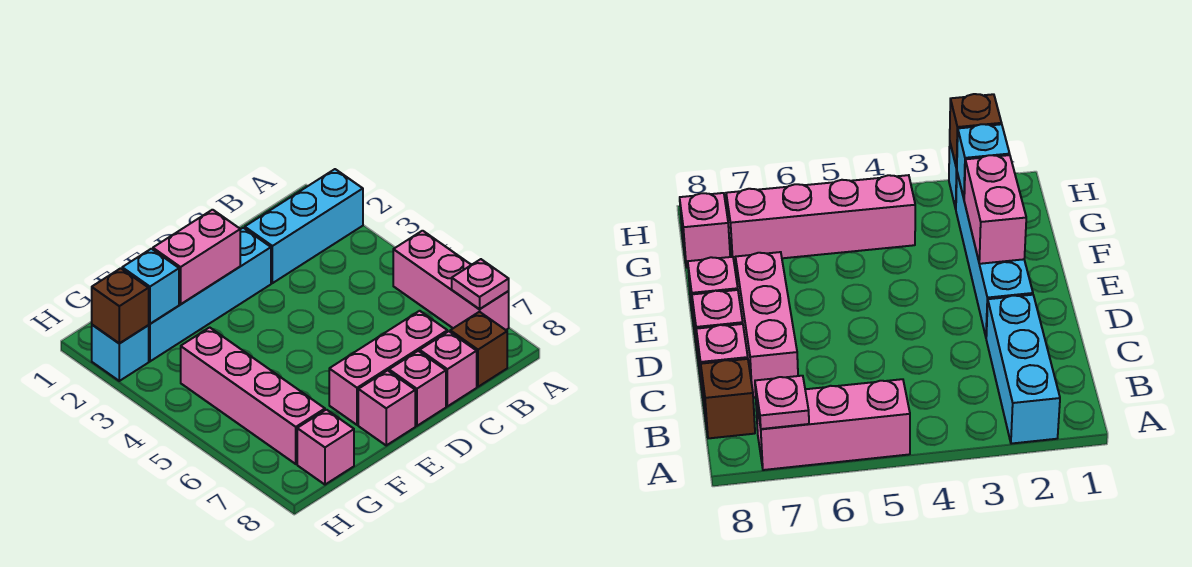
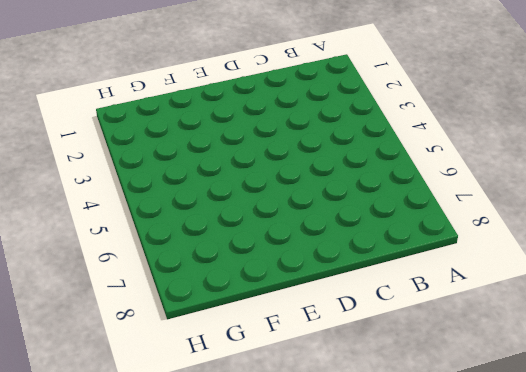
none -> cyan brick A2:C2 level 1
none -> pink brick A5:A7 level 1
none -> brown brick B8 level 1

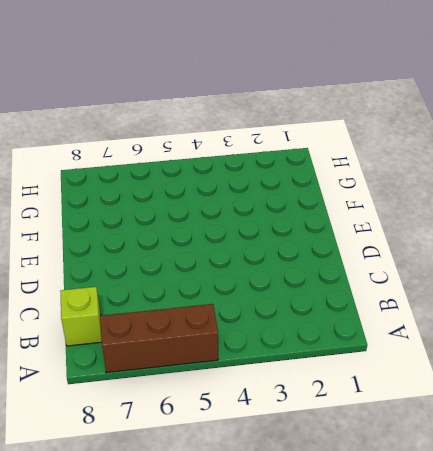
brown brick A5:A7 level 1 -> pink brick A5:A7 level 1
lime brick B8 level 1 -> brown brick B8 level 1
none -> cyan brick A2:C2 level 1
none -> pink brick C7:E7 level 1
none -> pink brick C8 level 1

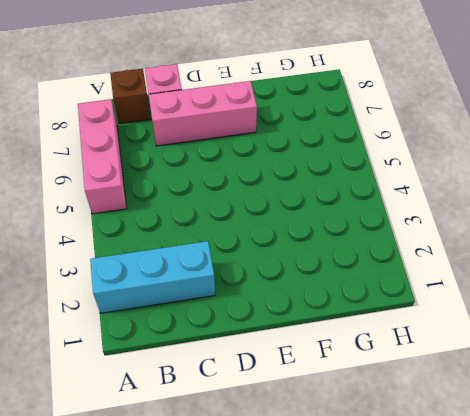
none -> cyan brick D2:G2 level 1
none -> pink brick D8 level 1
none -> pink brick E8 level 1

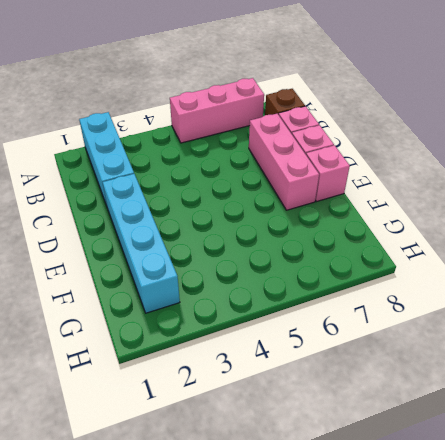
none -> pink brick G4:G7 level 1
none -> pink brick G8 level 1
none -> cyan brick H2 level 1

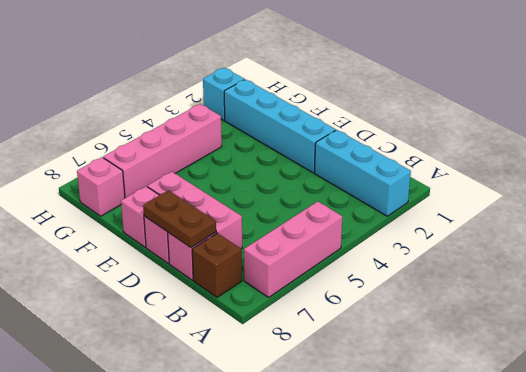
brown plate C8:D8 level 2 -> none
none -> pink plate A7 level 2
none -> pink brick E2:F2 level 2
none -> cyan brick G2 level 2

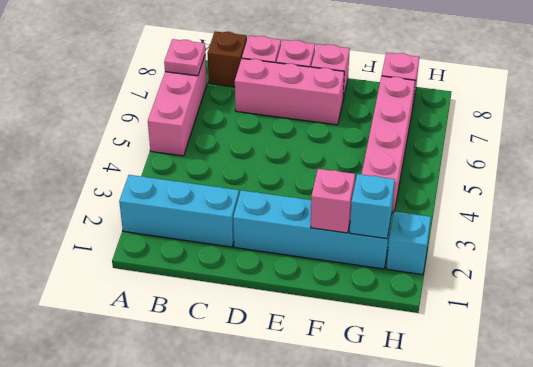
pink brick F2 level 2 -> pink brick E2:F2 level 2
none -> brown brick H2 level 2

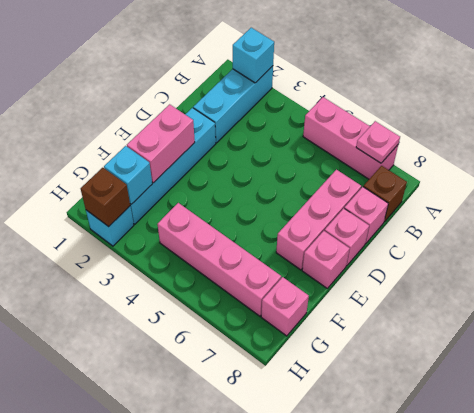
cyan brick A2 level 2 -> none

